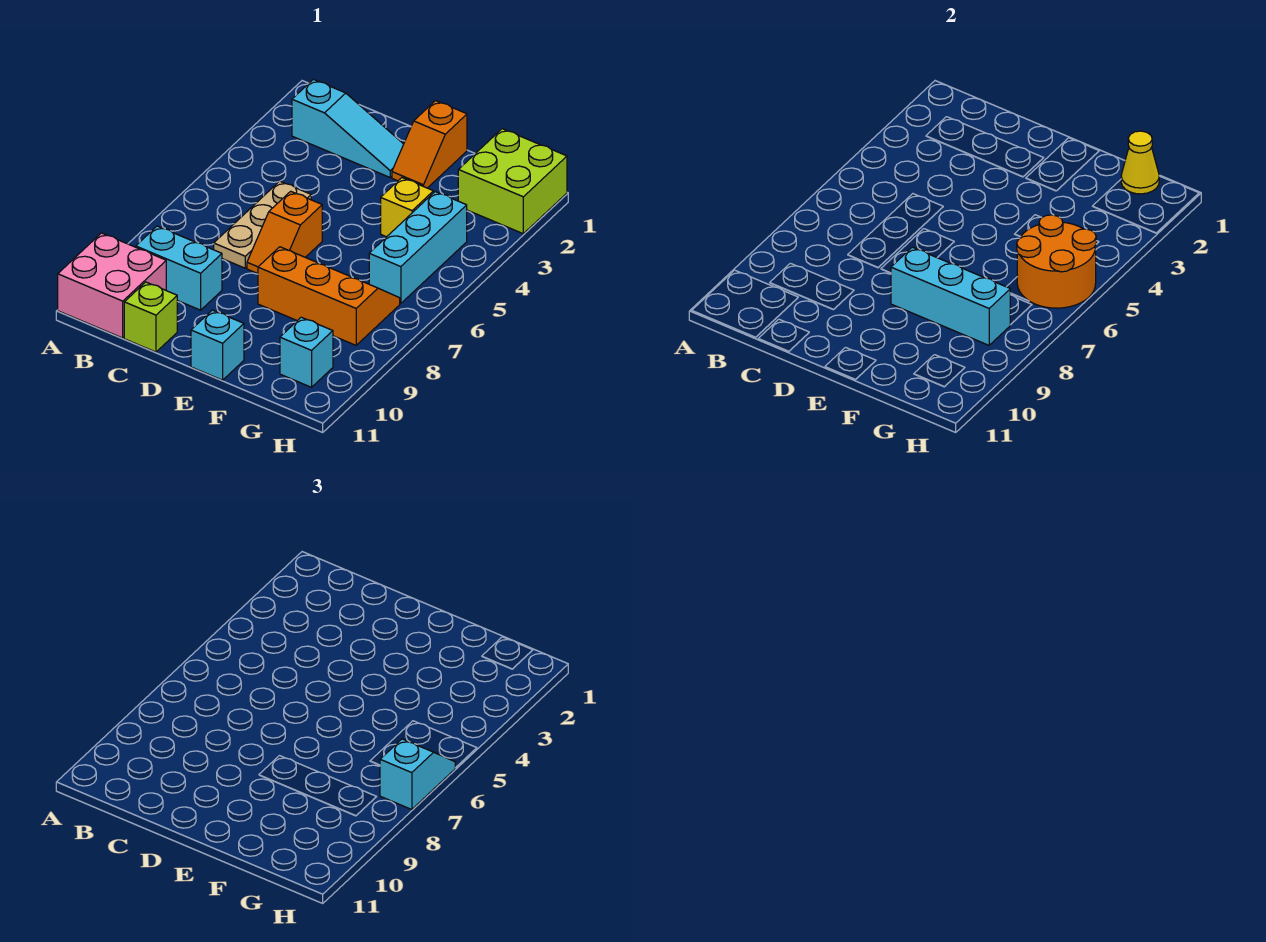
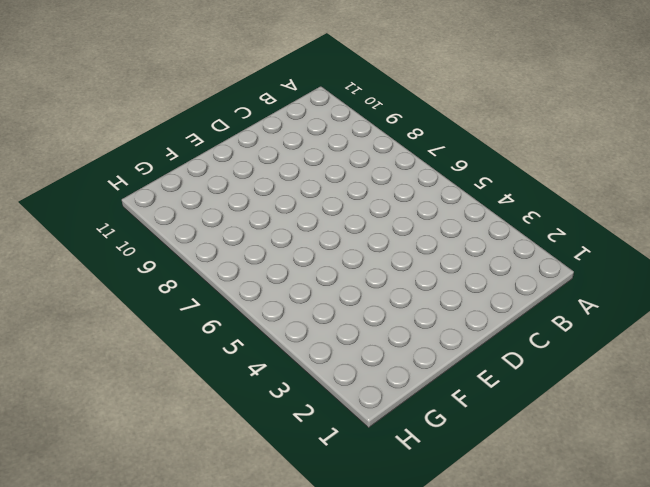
none -> pink brick A10:B11 level 1
none -> cyan slope B2:D2 level 1 top B
none -> cyan brick B9:C9 level 1

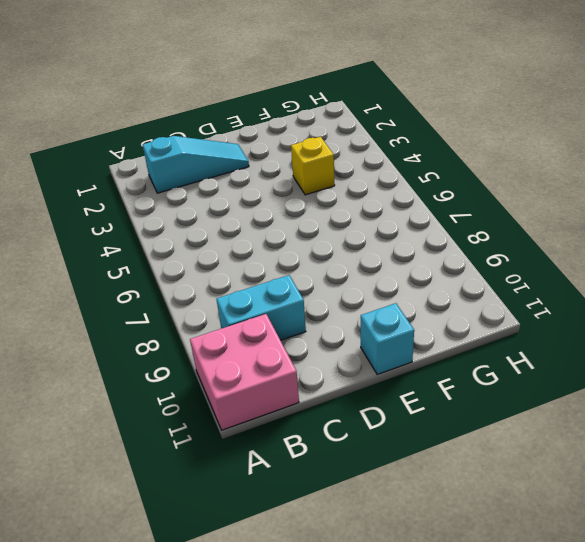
none -> tan plate C5:C7 level 1
none -> lime brick C11 level 1
none -> orange slope D6:D7 level 1 top 6

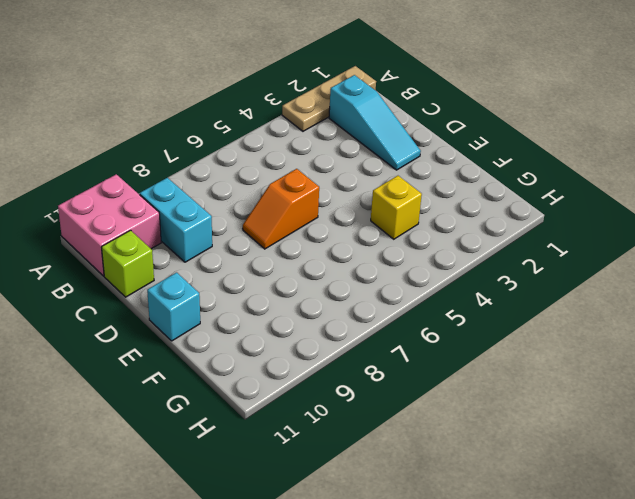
tan plate A1:A3 level 1 -> tan plate C5:C7 level 1
none -> orange slope E1:E2 level 1 top 1
none -> orange slope E7:G8 level 1 top 8
none -> lime brick G1:H2 level 1

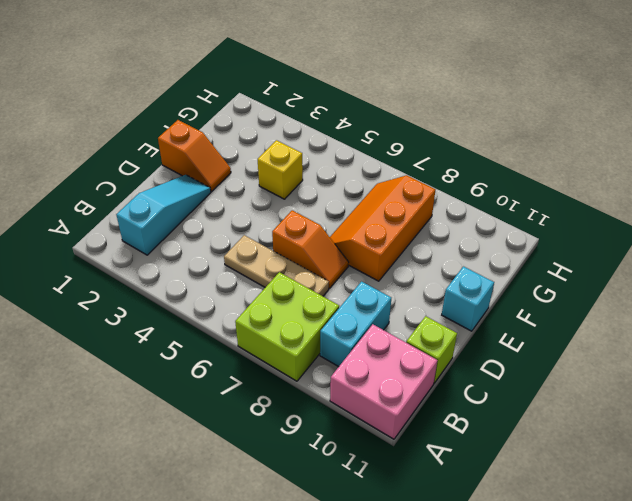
lime brick A7:B8 level 1 -> lime brick G1:H2 level 1
none -> cyan brick G4:G6 level 1
none -> cyan brick G10 level 1
none -> cyan brick E8:G8 level 2

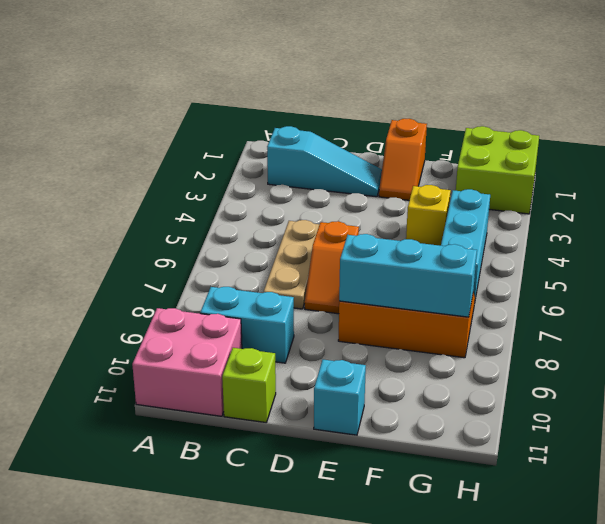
none -> cyan brick G10 level 1
none -> yellow cone G1 level 2
none -> orange round brick G5:H6 level 2

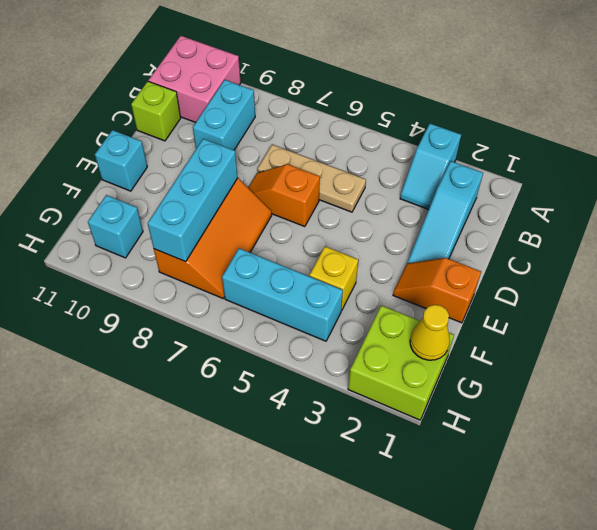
cyan slope A3:B3 level 1 top A -> cyan slope H6:H7 level 3 top 7
none -> orange round brick G5:H6 level 2

